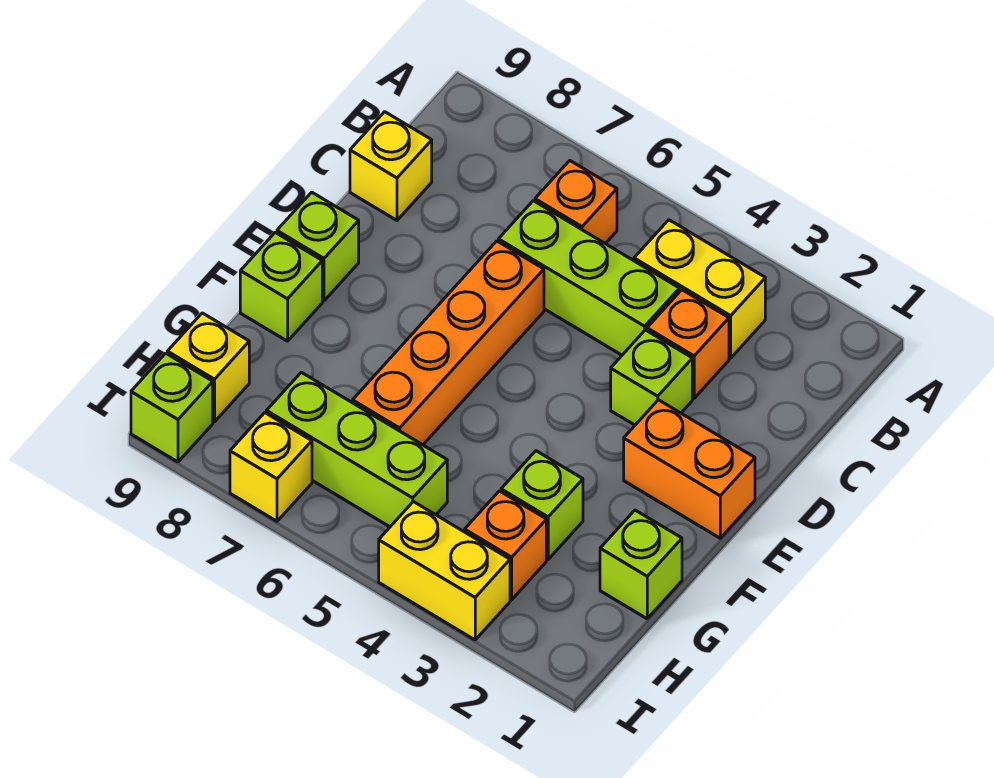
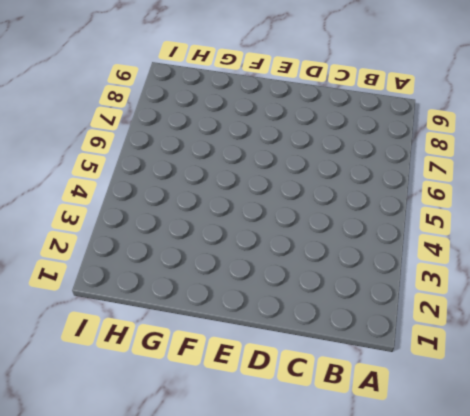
none -> yellow brick B3:B4 level 1
none -> orange brick B6 level 1
none -> orange brick C3 level 1

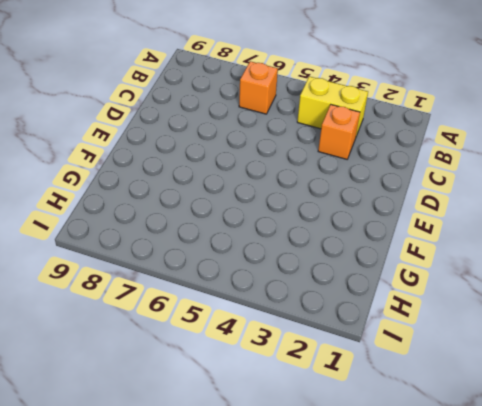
none -> lime brick C4:C6 level 1
none -> yellow brick C9 level 1
none -> lime brick D3 level 1

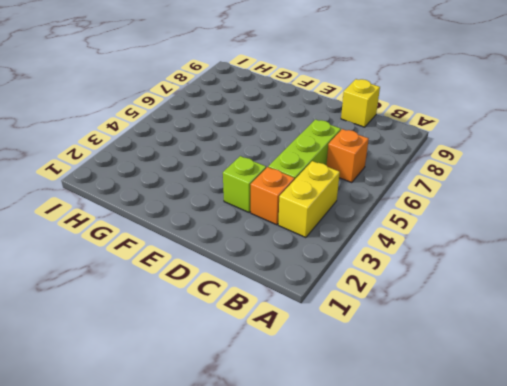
none -> orange brick D6:G6 level 1
none -> orange brick E1:E2 level 1
none -> lime brick E9 level 1

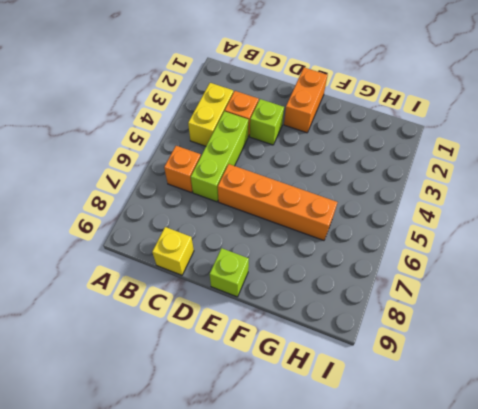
none -> lime brick F9 level 1
none -> lime brick G1 level 1
none -> lime brick G3 level 1

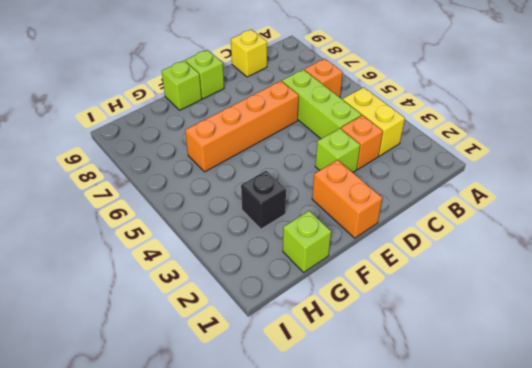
black brick G3 level 1 -> lime brick G3 level 1
none -> orange brick H3 level 1
none -> lime brick H5:H7 level 1
none -> yellow brick H9 level 1

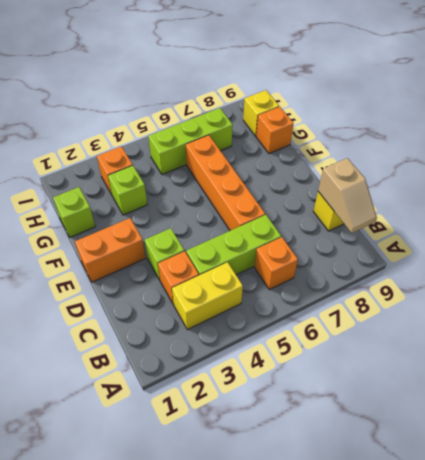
tan slope B9:C9 level 2 top C -> none
orange brick G9 level 1 -> none
none -> lime brick E9 level 1
none -> lime brick F9 level 1
none -> yellow brick I3:I4 level 1

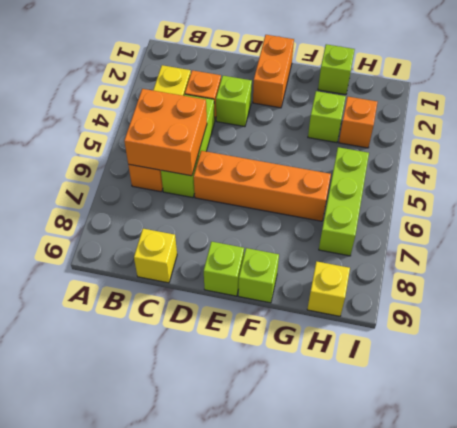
orange brick B5:C6 level 2 -> none
none -> yellow brick I3:I4 level 1
none -> yellow brick I7 level 1
none -> lime brick I9 level 1

